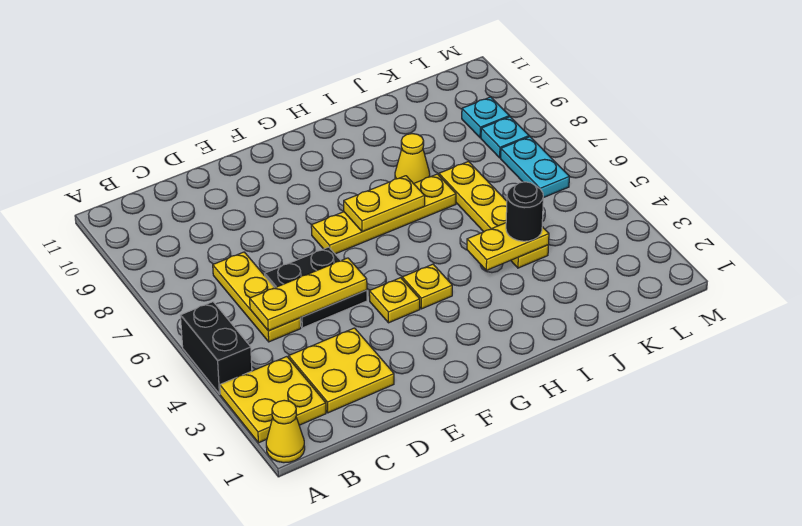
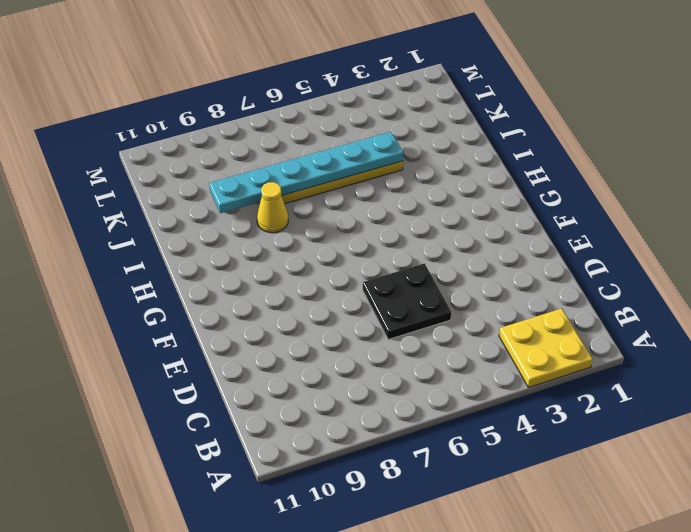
cyan plate J4:J9 level 2 -> yellow plate I4:J4 level 2
none -> yellow cone A1 level 1
none -> black brick A4:A5 level 1
none -> yellow plate C2:D3 level 1

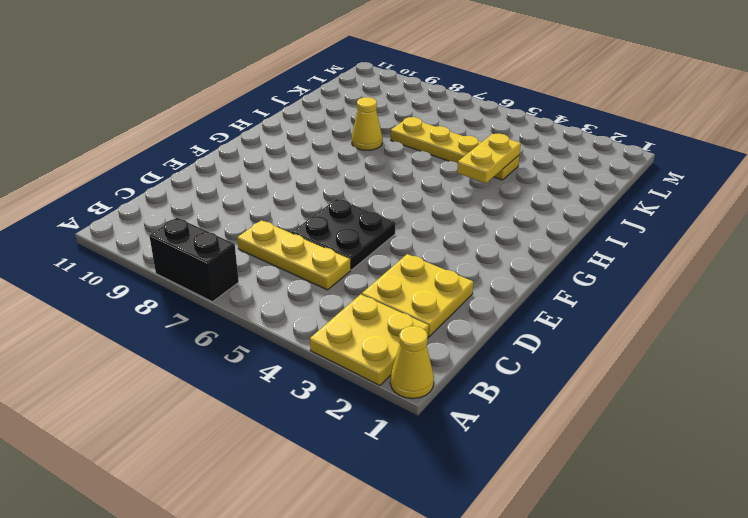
black brick A7:A8 level 1 -> black brick A4:A5 level 1
none -> yellow plate F4 level 1
none -> yellow plate F7:I7 level 1
none -> yellow plate G4 level 1

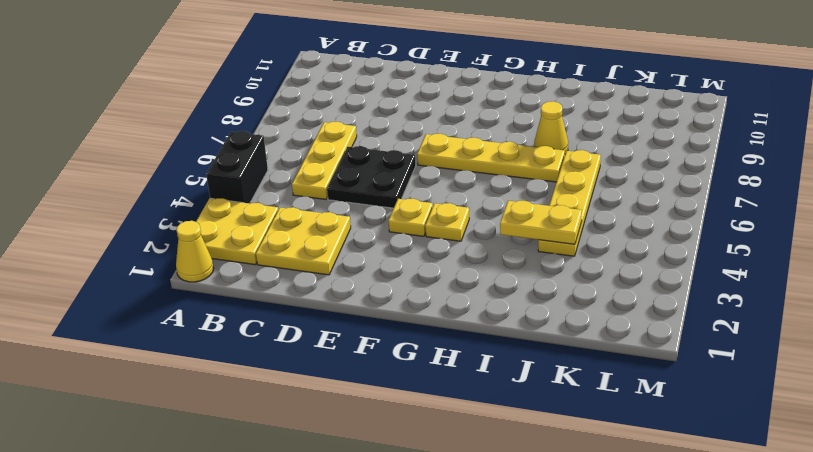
none -> cyan plate L6:L7 level 1
none -> cyan plate L8 level 1
none -> cyan plate L9 level 1

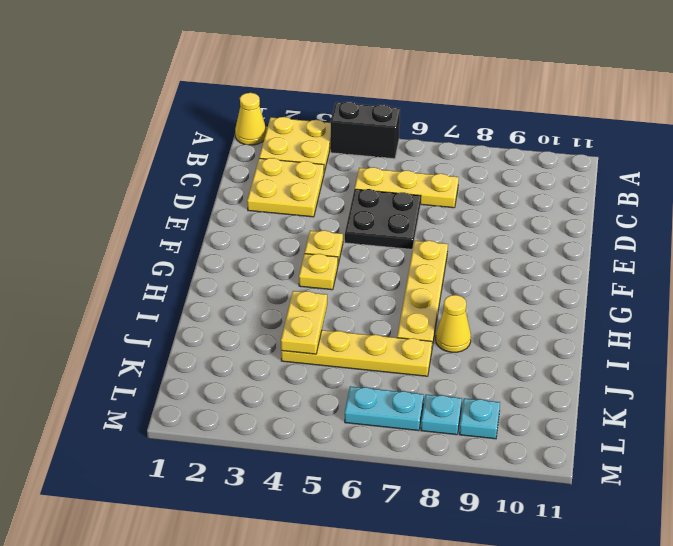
none -> yellow plate C5:E5 level 2
none -> yellow plate G7:H7 level 2
none -> black round brick J4 level 3

